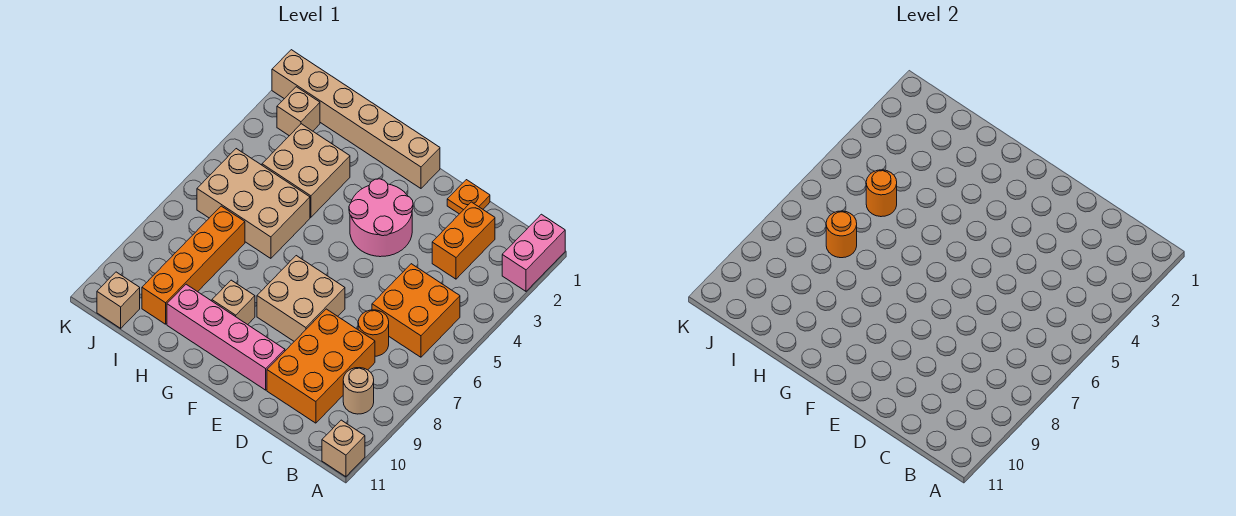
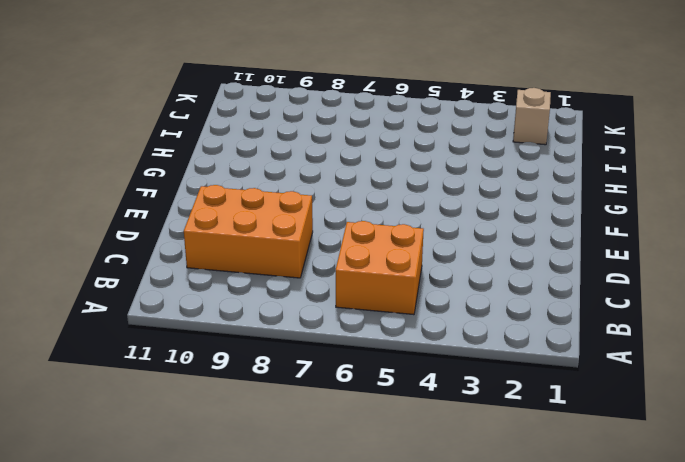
none -> pink brick A1:A2 level 1
none -> tan brick A11 level 1
none -> tan round brick B9 level 1

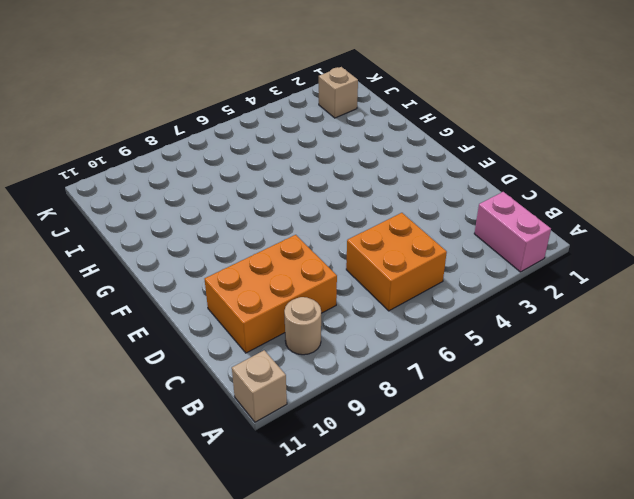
pink brick A2:B2 level 1 -> pink brick A1:A2 level 1
none -> orange brick C2:C3 level 1
none -> orange round brick C7 level 1
none -> orange plate D1 level 1

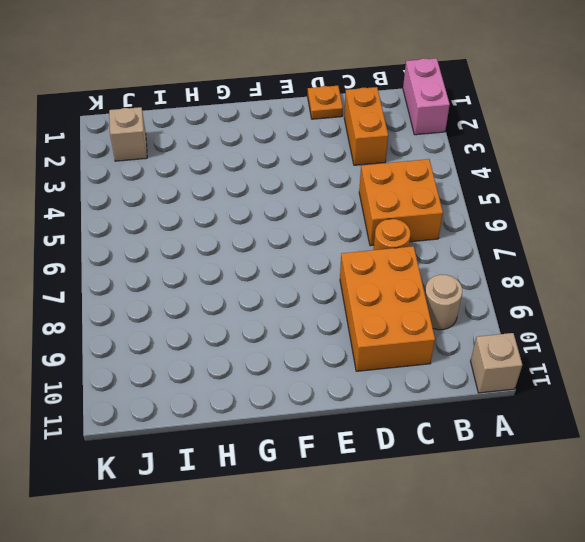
none -> pink round brick E3:F4 level 1
none -> tan brick E7:F8 level 1
none -> pink brick E10:H10 level 1

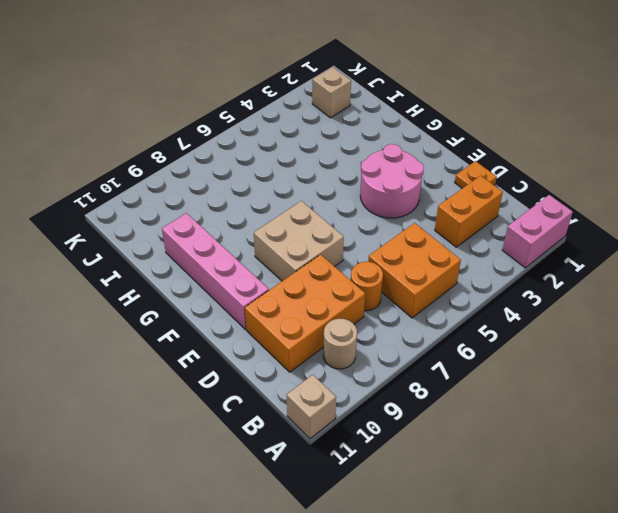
none -> tan brick F1:K1 level 1
none -> tan brick G9 level 1
none -> tan brick H3:I4 level 1

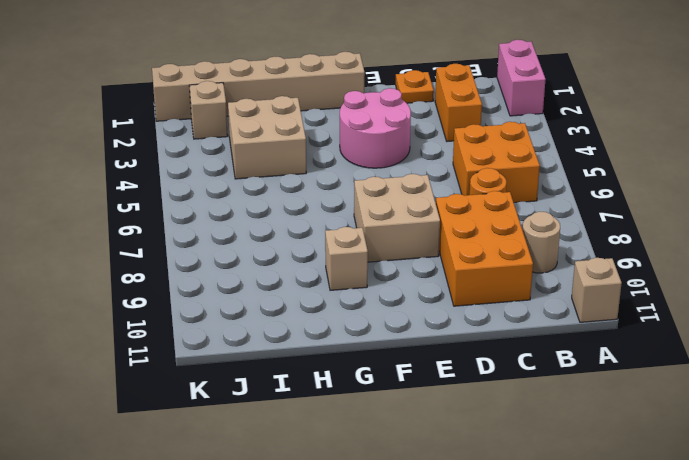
none -> pink brick E10:H10 level 1
none -> tan brick H5:J6 level 1
none -> orange brick I7:I10 level 1

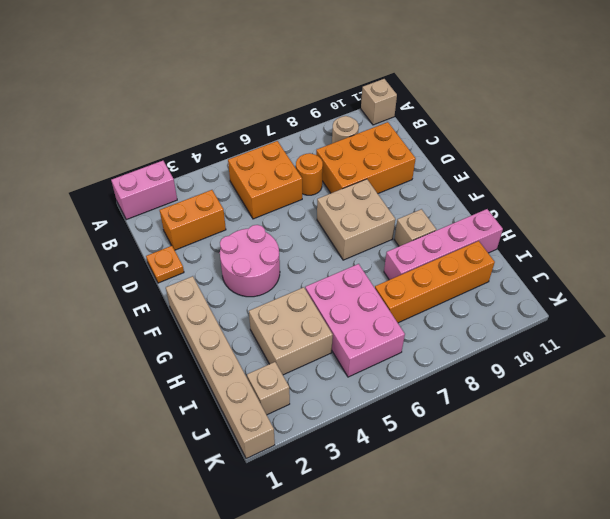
pink brick H5:J6 level 1 -> tan brick H5:J6 level 1
pink brick H8:H11 level 1 -> pink brick E10:H10 level 1
none -> tan brick J11 level 1
none -> orange round brick I5 level 2
none -> orange round brick I7 level 2

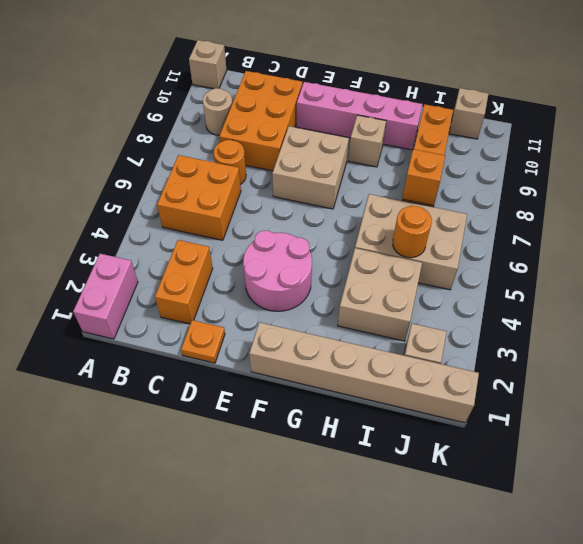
orange brick I7 level 2 -> orange round brick I7 level 2

